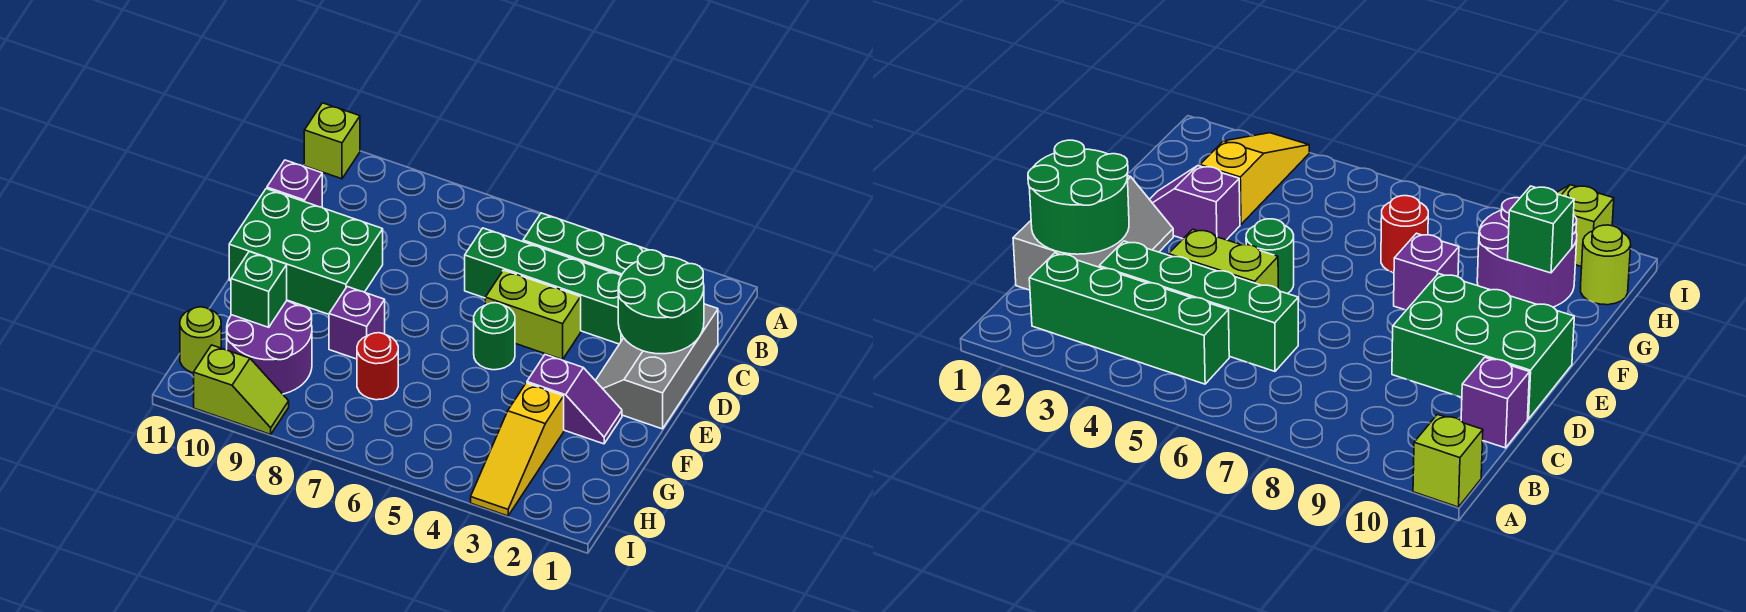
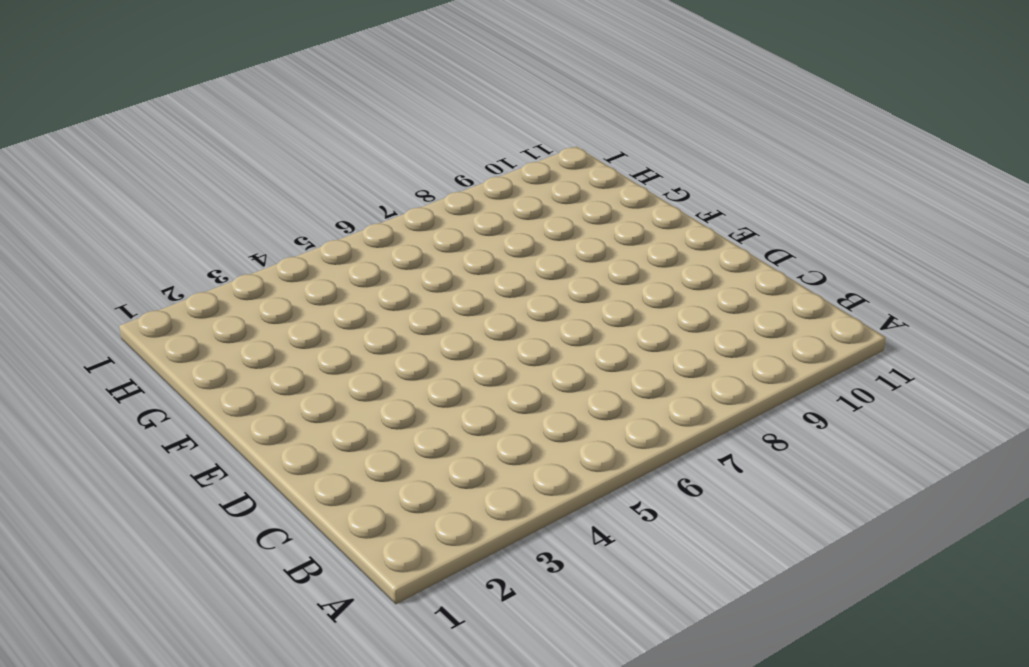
none -> lime brick A11 level 1
none -> green brick B2:B5 level 1
none -> grey slope C1:E2 level 1 top 1

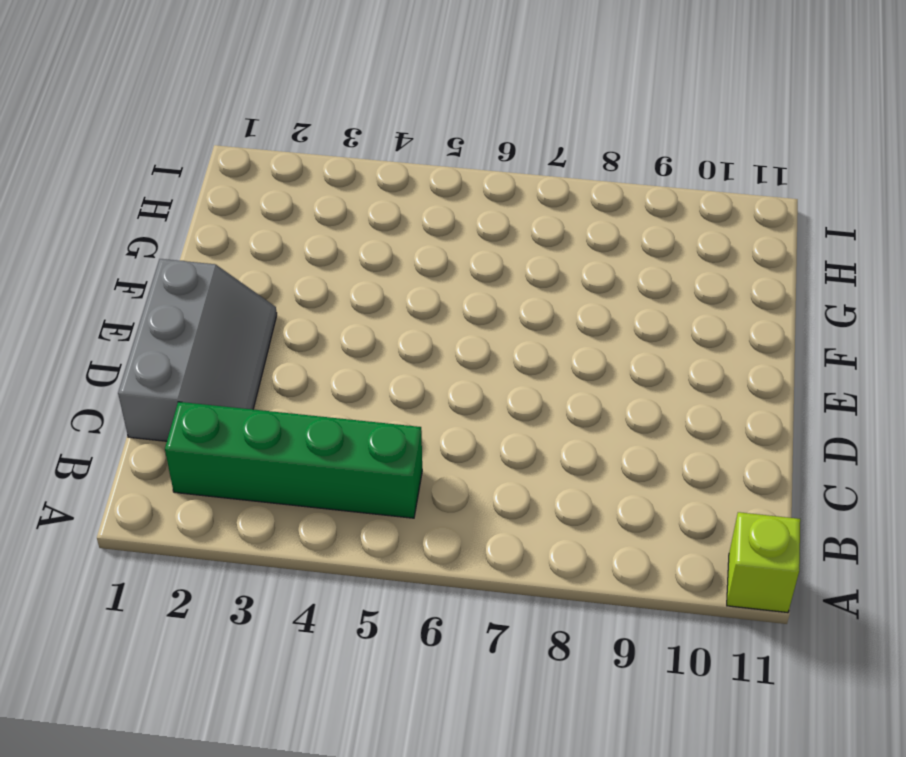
none -> green brick C3:C6 level 1
none -> purple brick C11 level 1
none -> lime brick D4:D5 level 1

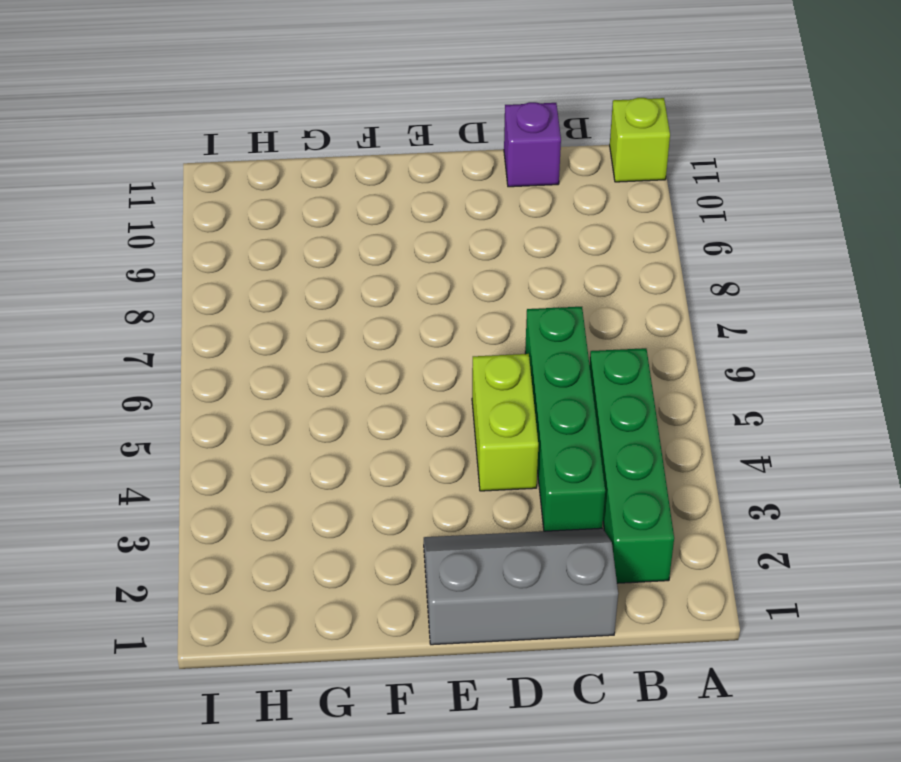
none -> green brick D9:E11 level 1
none -> green round brick E5 level 1
none -> purple slope F2:F3 level 1 top 3

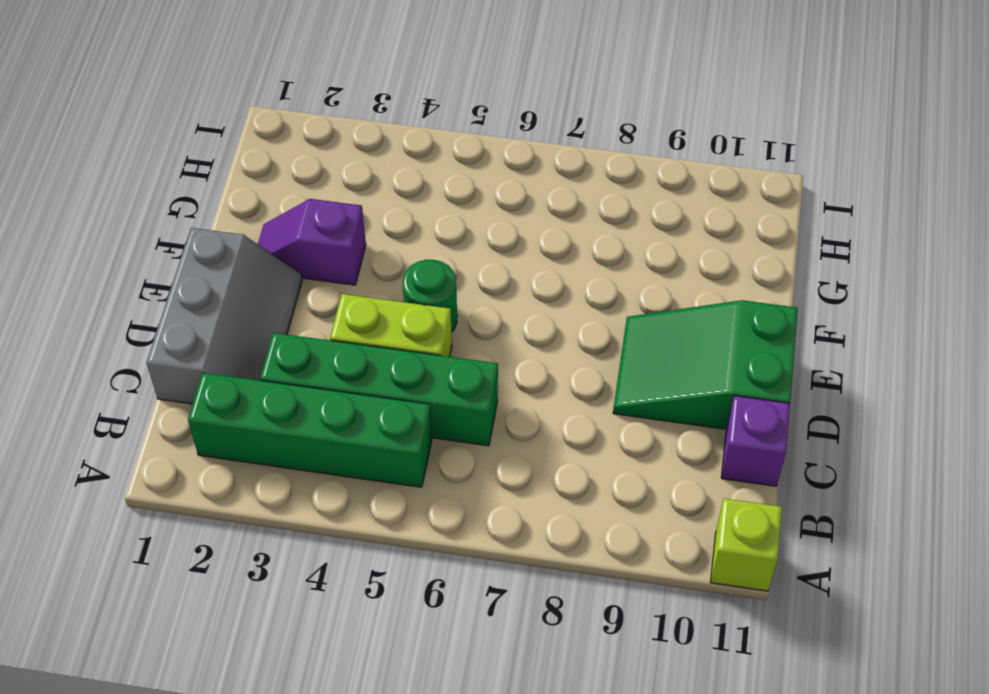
green slope D9:E11 level 1 top 11 -> green brick D9:E11 level 1
none -> purple brick F8 level 1
none -> yellow slope G3:I3 level 1 top G
none -> red round brick G7 level 1

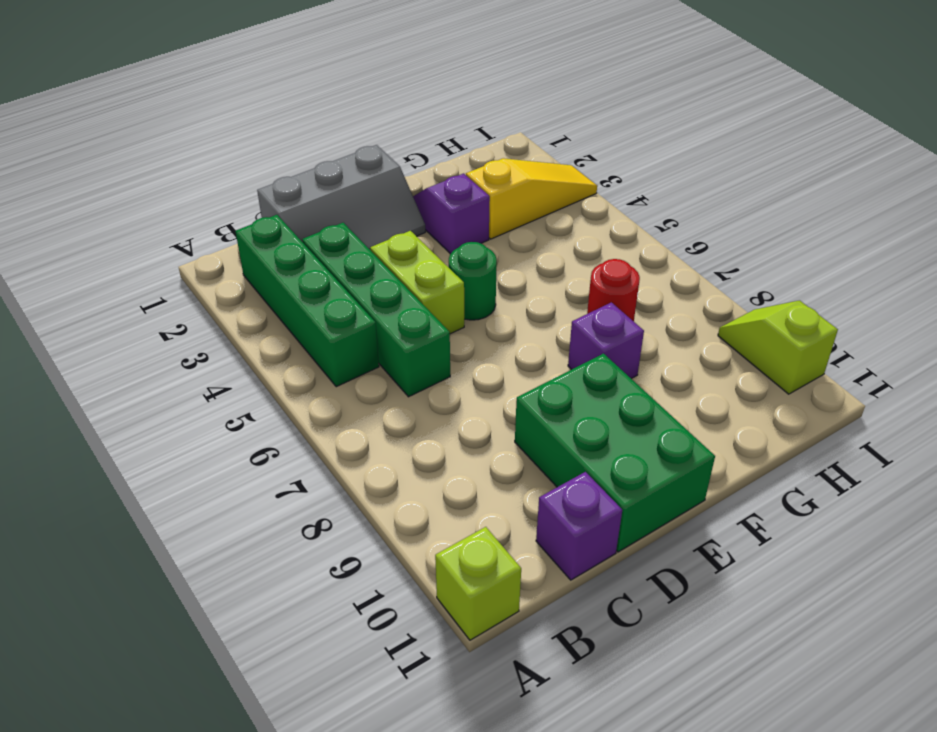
none -> purple round brick G9:H10 level 1
none -> lime round brick H11 level 1
none -> green round brick C1:D2 level 2

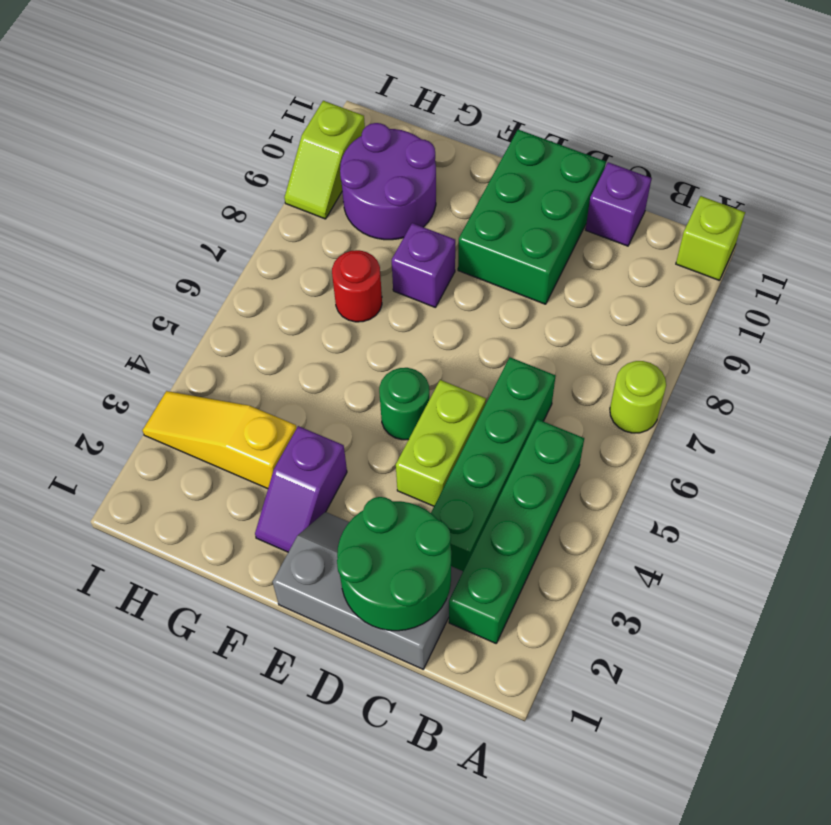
lime round brick A7 level 1 -> lime round brick H11 level 1
none -> green brick G10 level 2

